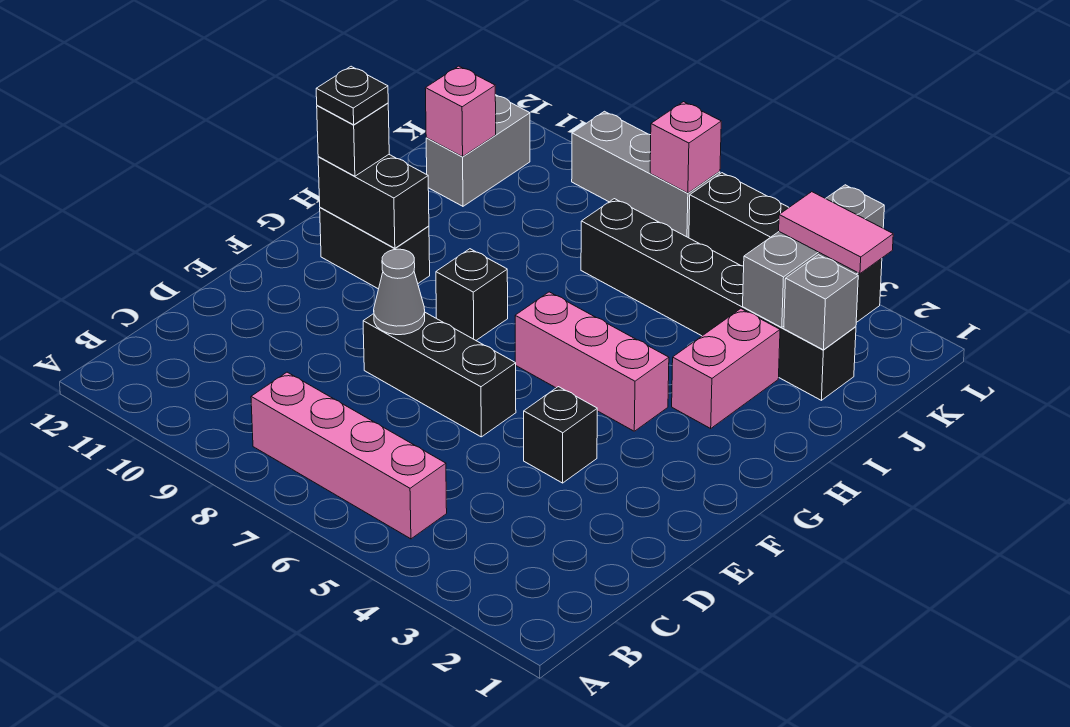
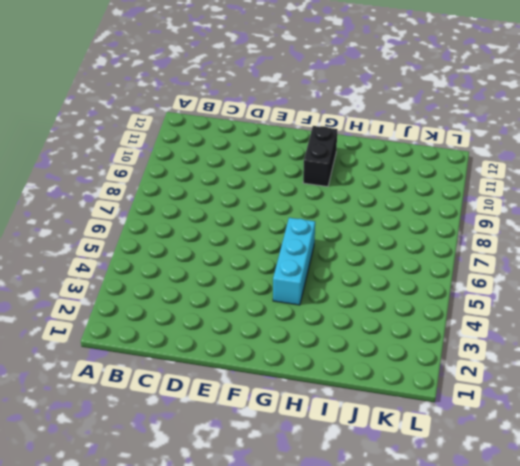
cyan brick G4:G6 level 1 -> pink brick G4:G6 level 1
none -> pink brick B5:B8 level 1
none -> black brick E4 level 1
none -> black brick E6:E8 level 1

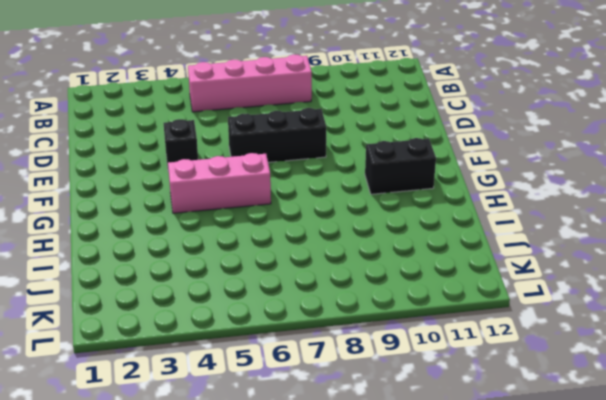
none -> black brick G8 level 1
none -> pink brick H3:I3 level 1
none -> black brick J2:J7 level 1

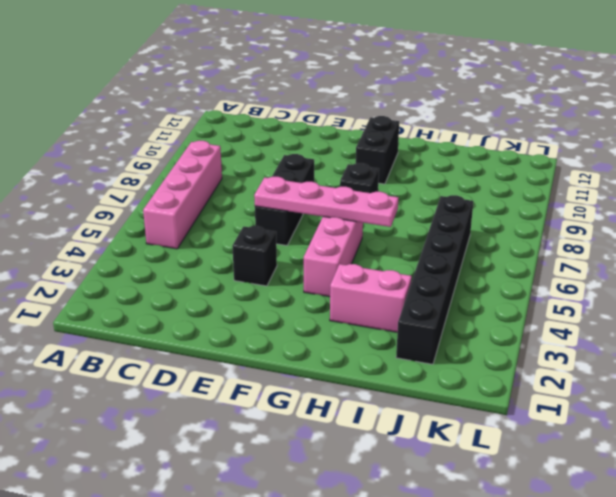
pink plate E6:H6 level 2 -> none
none -> grey brick J11:K11 level 1
none -> black brick L3:L6 level 1
none -> grey brick L7:L9 level 1

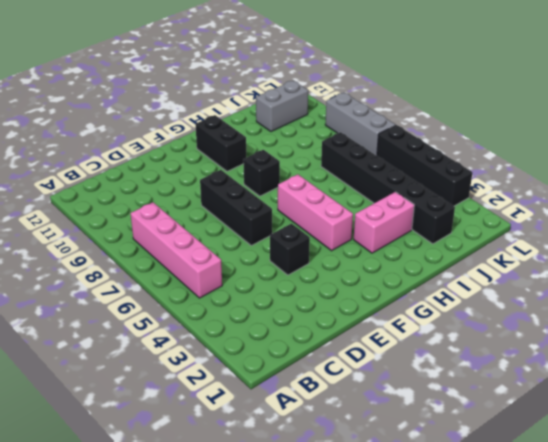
none -> grey cone E8 level 2
none -> black brick G10:G11 level 2
none -> grey brick J2 level 2

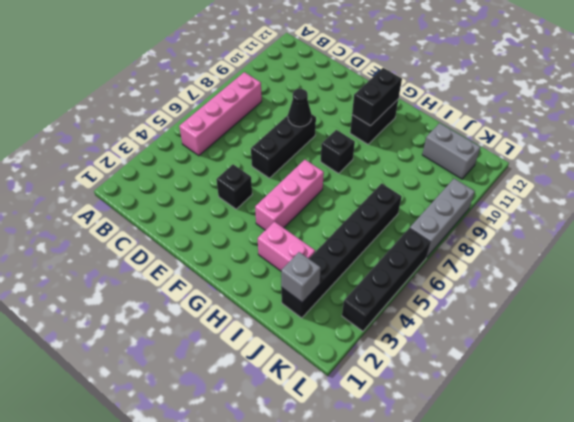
black cone E8 level 2 -> grey cone E8 level 2
none -> grey brick J3:L3 level 2
none -> pink brick J11 level 2
none -> pink brick L7 level 2

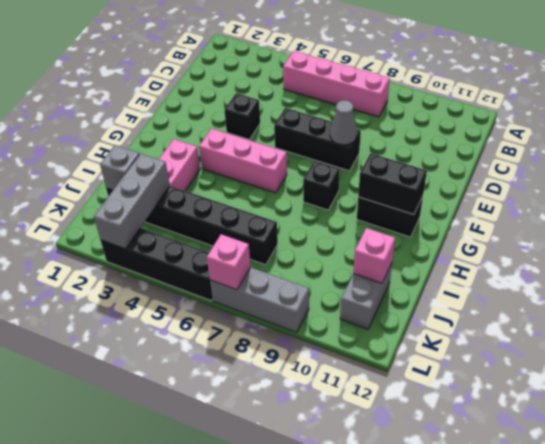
none -> black brick G11 level 3
none -> pink tile K2:K3 level 3
none -> black plate G11 level 4

